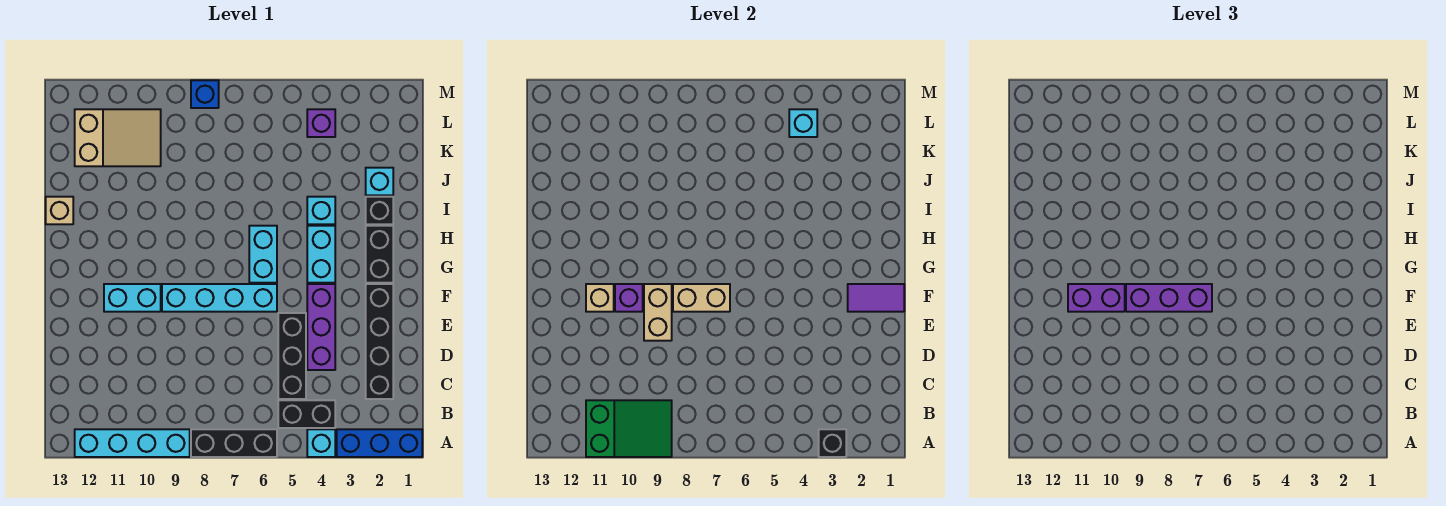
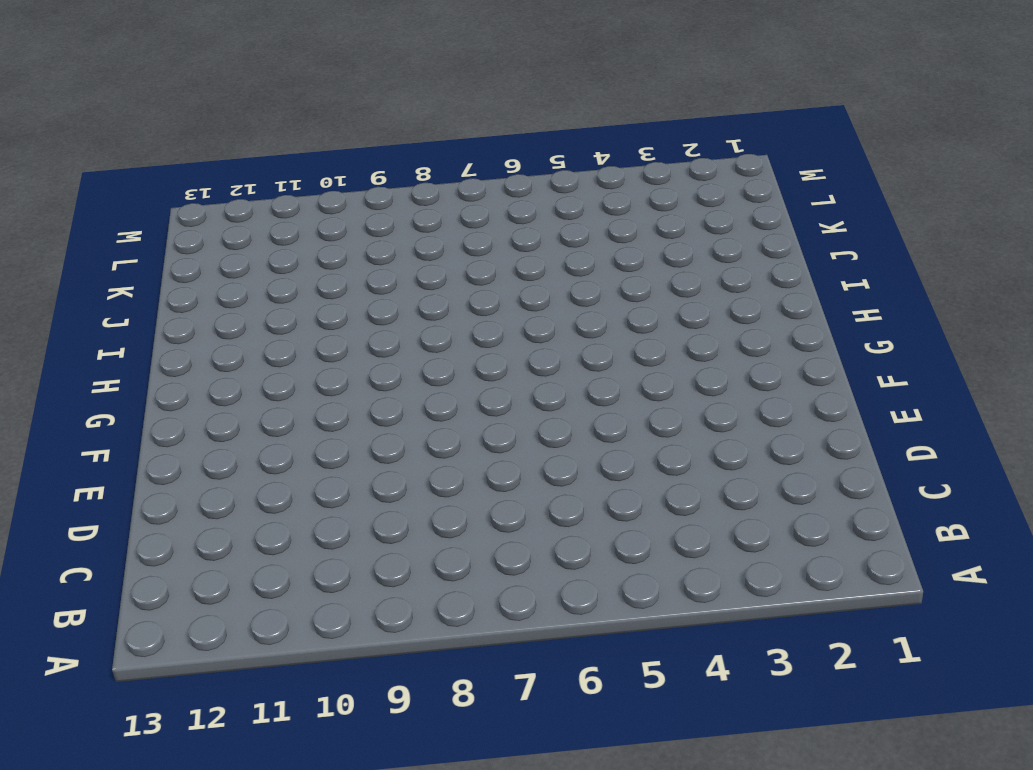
none -> blue brick A1:A3 level 1
none -> cyan brick A4 level 1
none -> black brick A6:A8 level 1
none -> cyan brick A9:A12 level 1

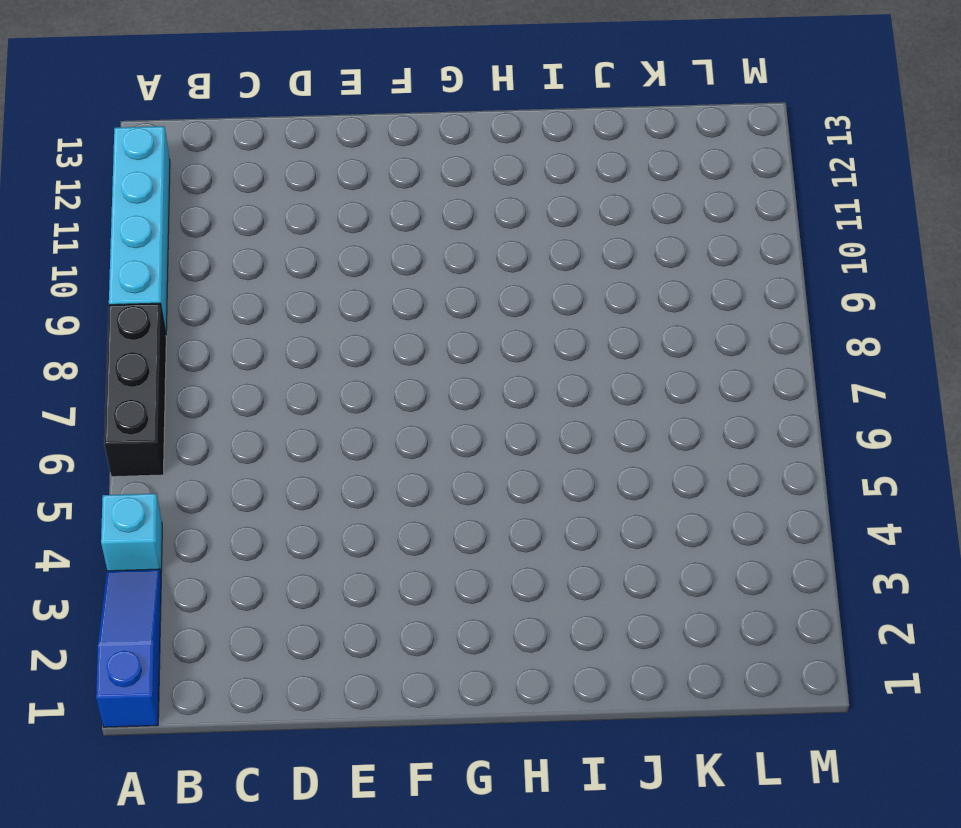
blue slope A1:A3 level 1 top 1 -> blue brick A1:A3 level 1
none -> black brick B4:B5 level 1
none -> black brick C2:F2 level 1
none -> black brick C5:E5 level 1
none -> purple brick D4:F4 level 1

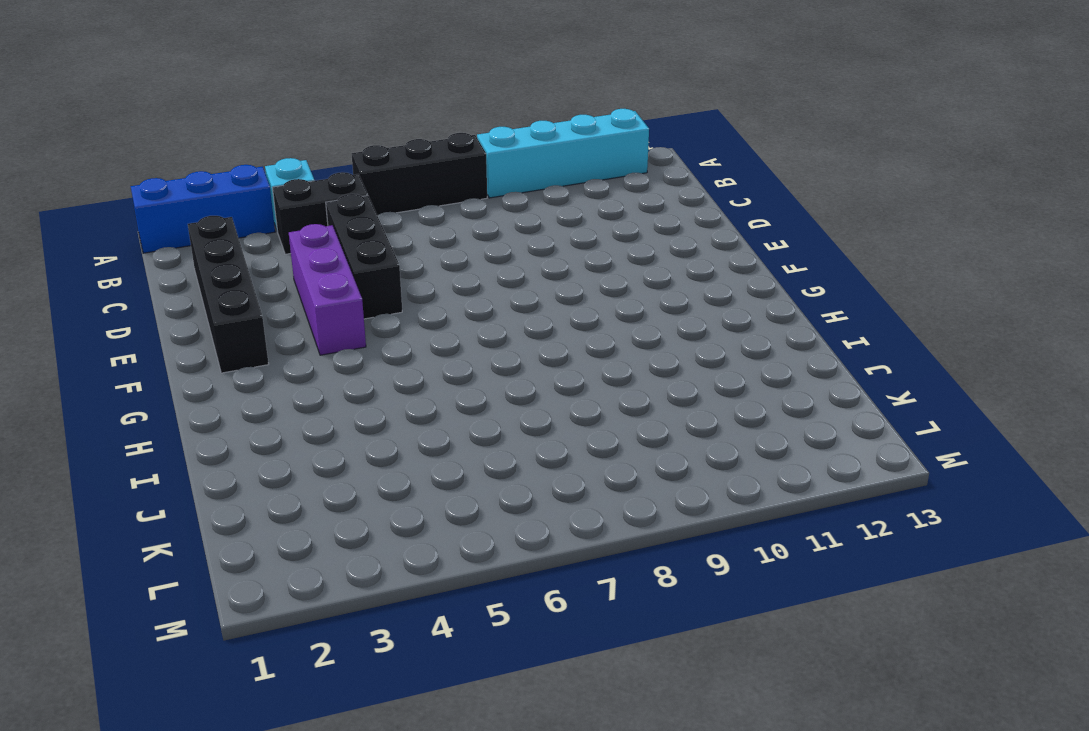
none -> cyan brick F6:F9 level 1
none -> cyan brick F10:F11 level 1
none -> black brick G2:H2 level 1
none -> cyan brick G4:H4 level 1

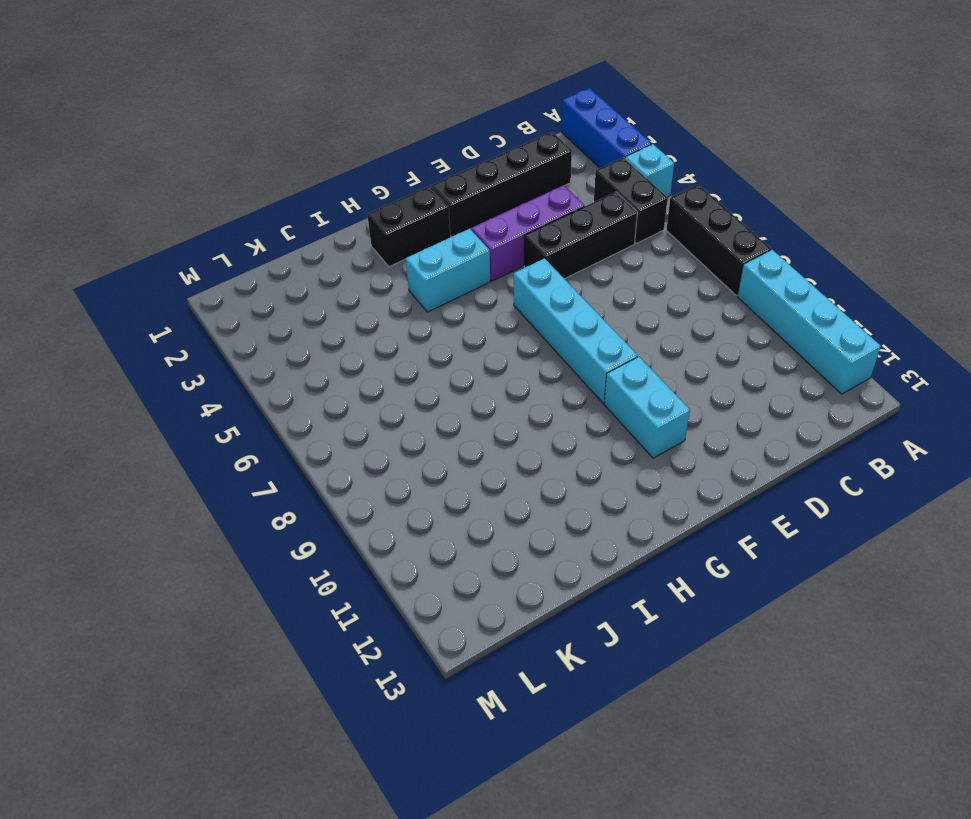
none -> cyan brick G6:H6 level 1
none -> black brick I2 level 1
none -> cyan brick I4 level 1
none -> tan brick I13 level 1

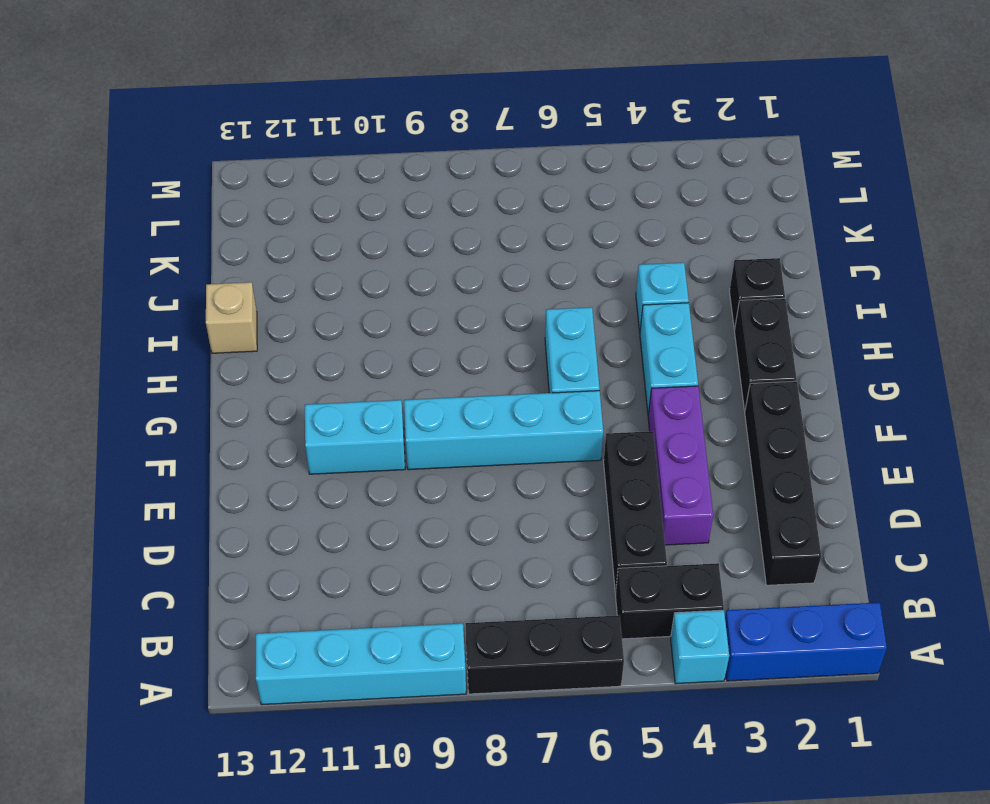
none -> cyan brick J2 level 1
none -> tan slope K10:L12 level 1 top 12
none -> purple brick L4 level 1
none -> blue brick M8 level 1

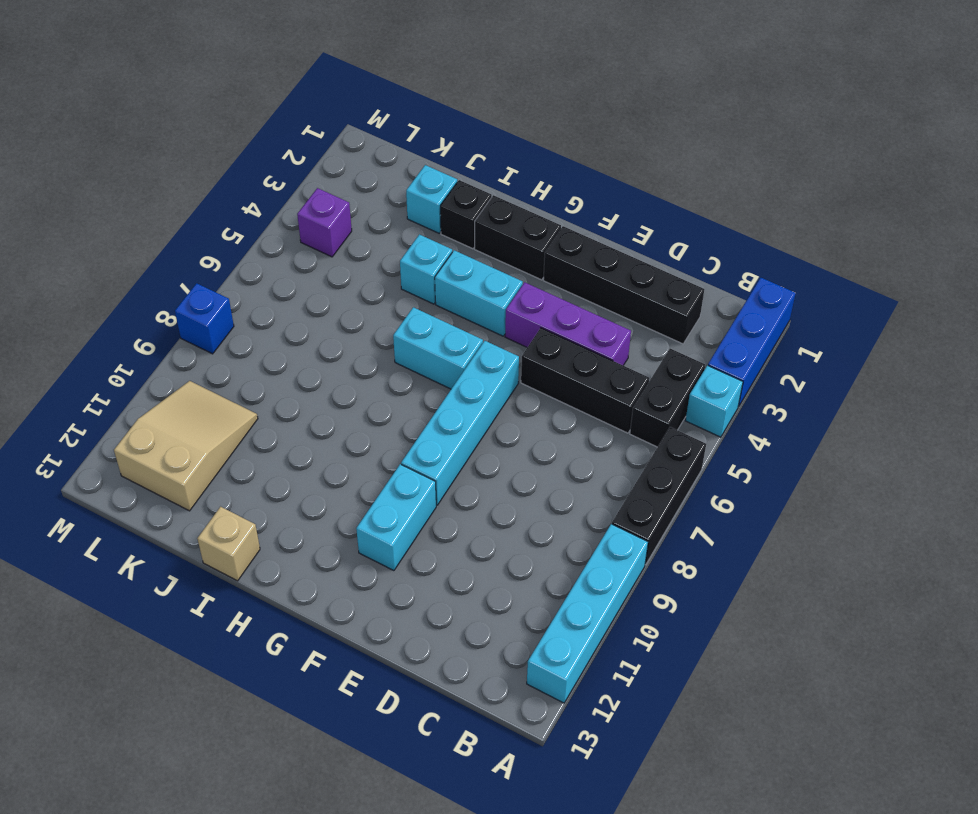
none -> black brick A3 level 2
none -> green slope A9:B11 level 2 top 11
none -> tan brick E9:F9 level 2
none -> purple tile F1:F2 level 2

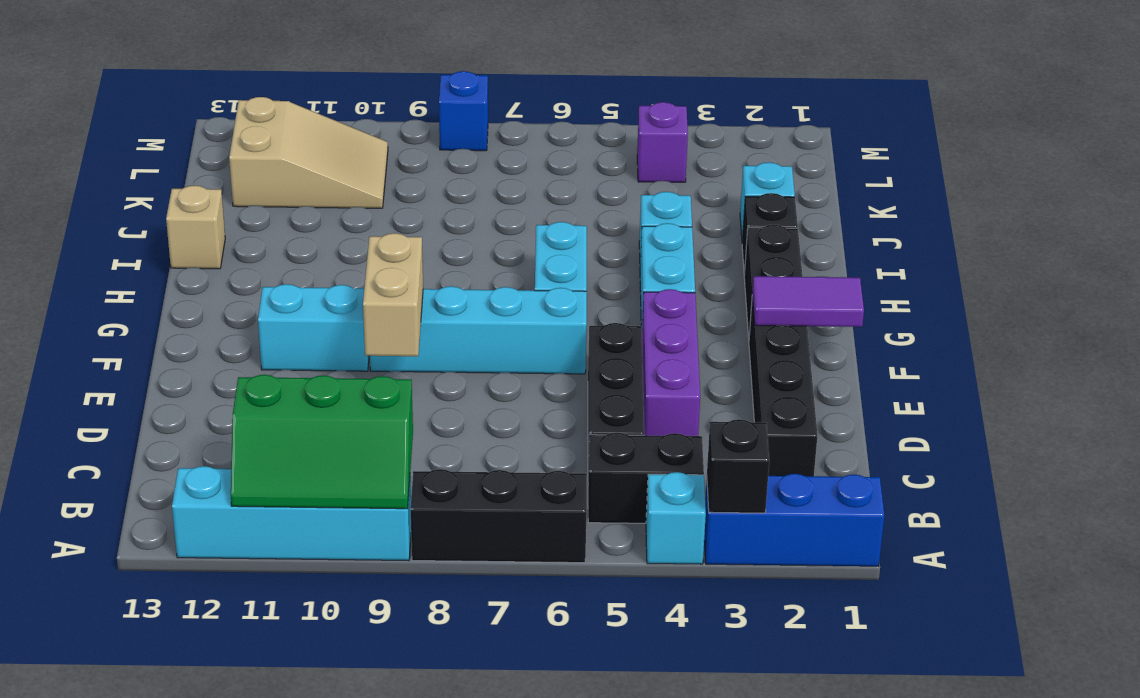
green slope A9:B11 level 2 top B -> green slope A9:B11 level 2 top 11
none -> tan brick F7:F8 level 2
none -> purple brick F10 level 2
none -> tan brick F11 level 2
none -> cyan brick L4 level 2

